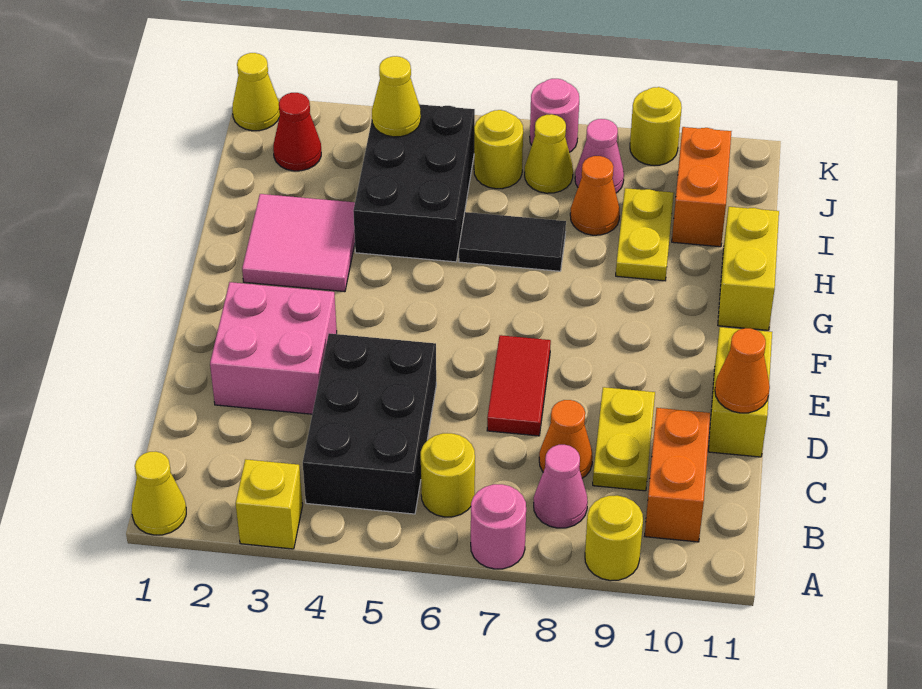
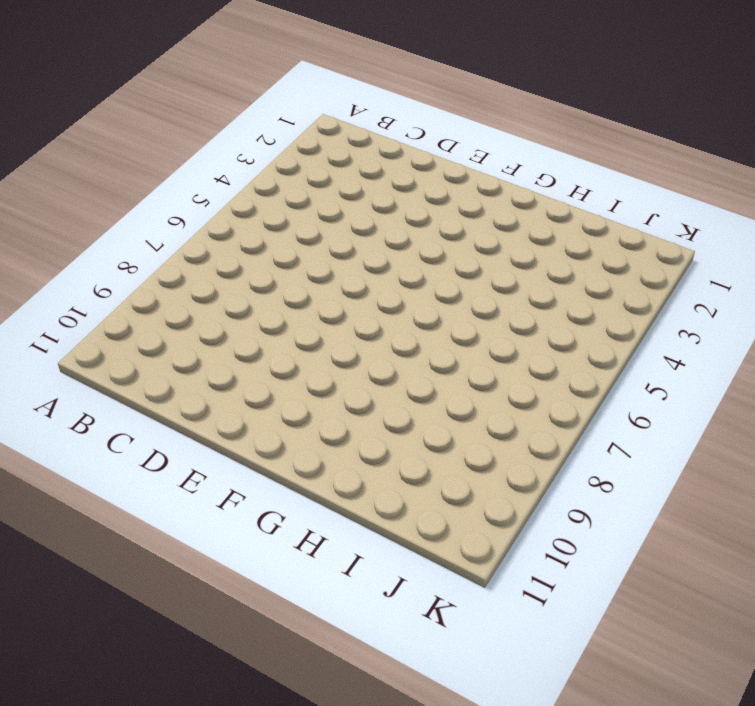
none -> yellow cone A1 level 1
none -> yellow brick A3 level 1
none -> pink round brick A7 level 1

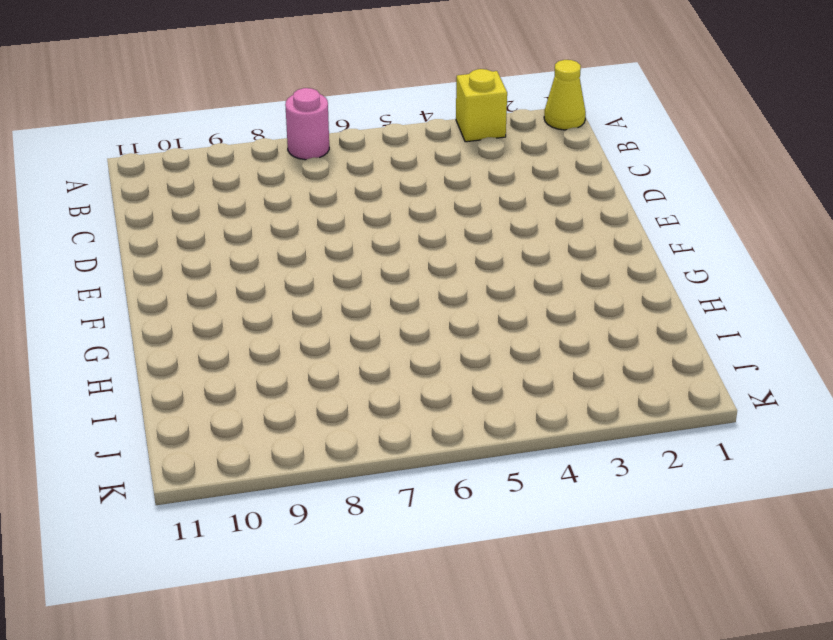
none -> yellow round brick A9 level 1
none -> black brick B4:D5 level 1
none -> yellow round brick B6 level 1

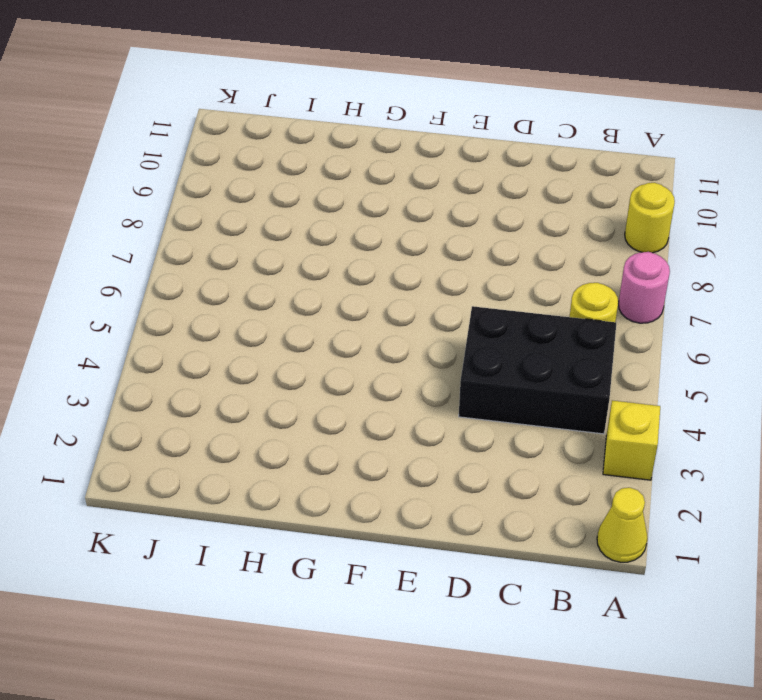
none -> pink cone B8 level 1
none -> orange brick B10:C10 level 1
none -> orange cone C8 level 1

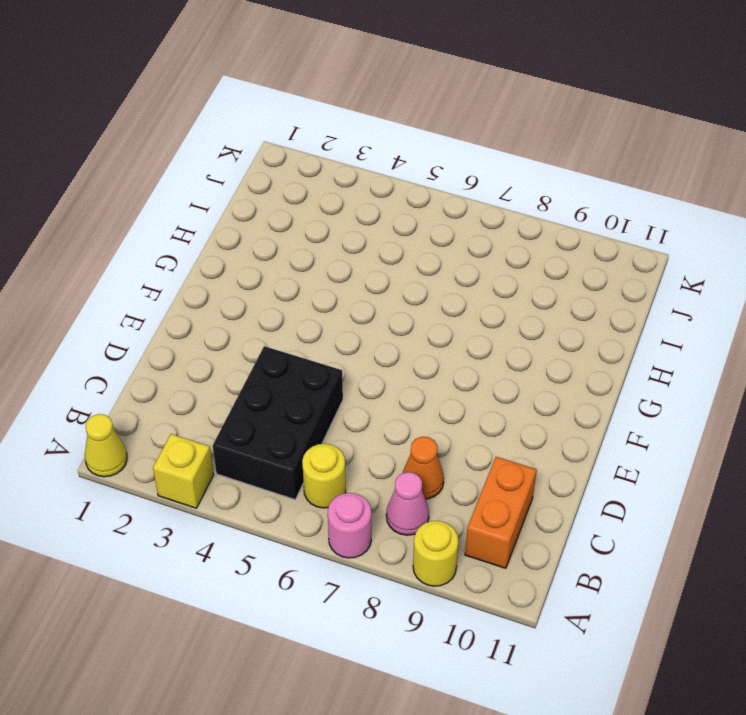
none -> yellow plate C9:D9 level 1
none -> pink brick D2:E3 level 1
none -> red tile D7:E7 level 1

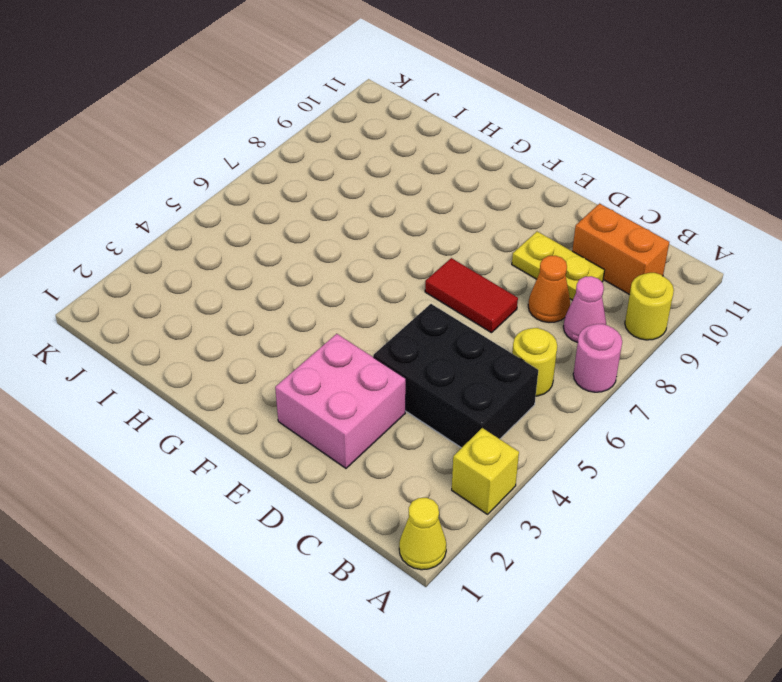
none -> yellow brick D11:E11 level 1
none -> pink tile G2:H3 level 1
none -> yellow brick G11:H11 level 1

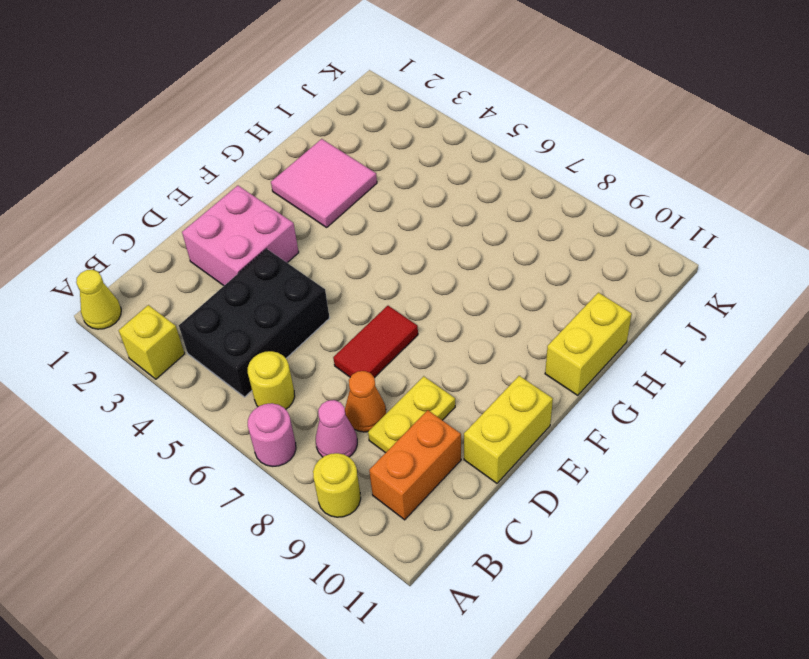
none -> black brick H4:J5 level 1
none -> black tile H6:H7 level 1
none -> yellow plate H9:I9 level 1

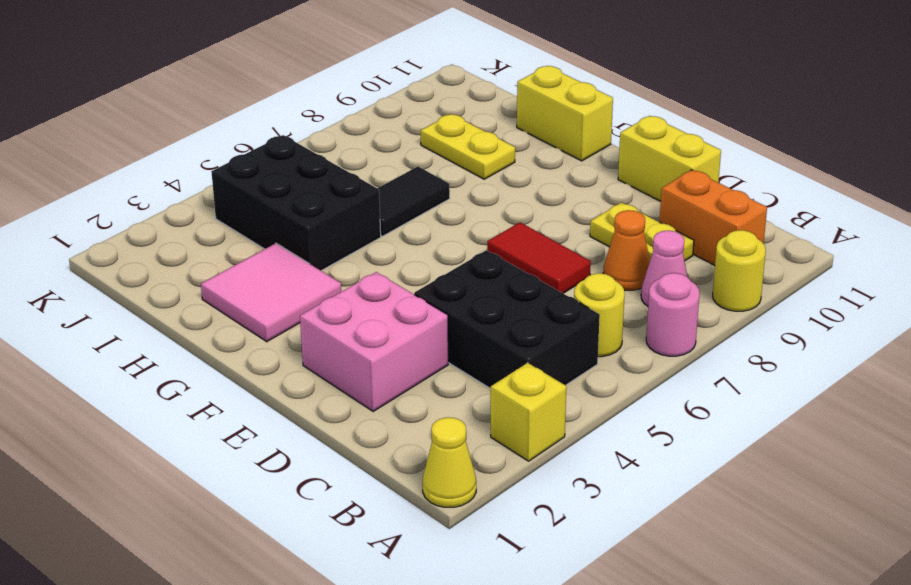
none -> orange cone I8 level 1
none -> orange brick I10:J10 level 1
none -> red cone J2 level 1

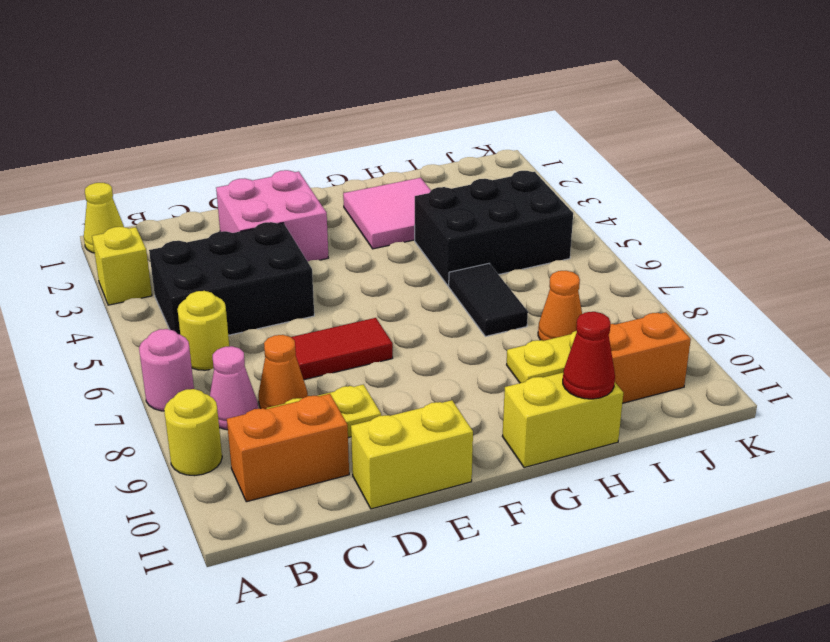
red cone H11 level 2 -> red cone J2 level 1
none -> yellow round brick J6 level 1
none -> yellow cone J7 level 1
none -> pink cone J8 level 1

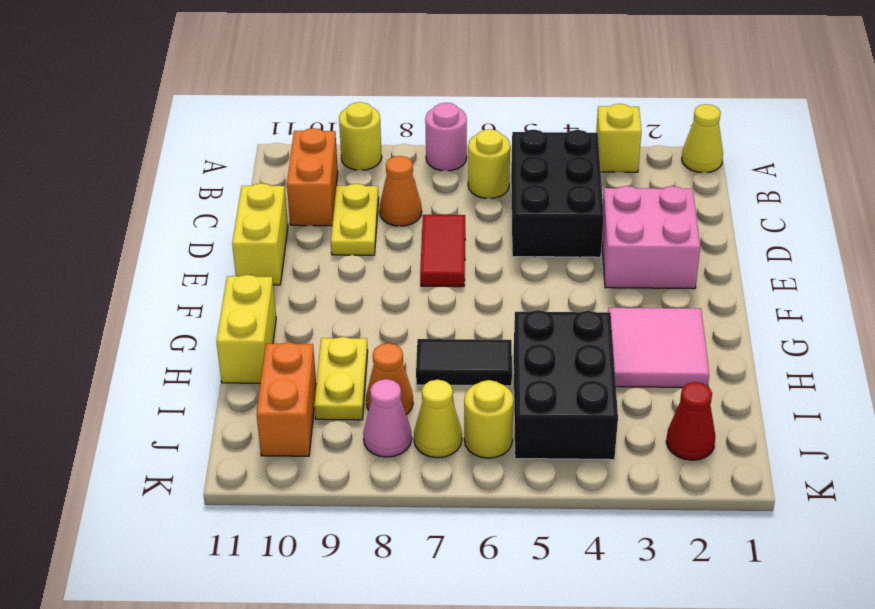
none -> pink cone B8 level 1
none -> yellow cone K1 level 1
none -> pink round brick K7 level 1

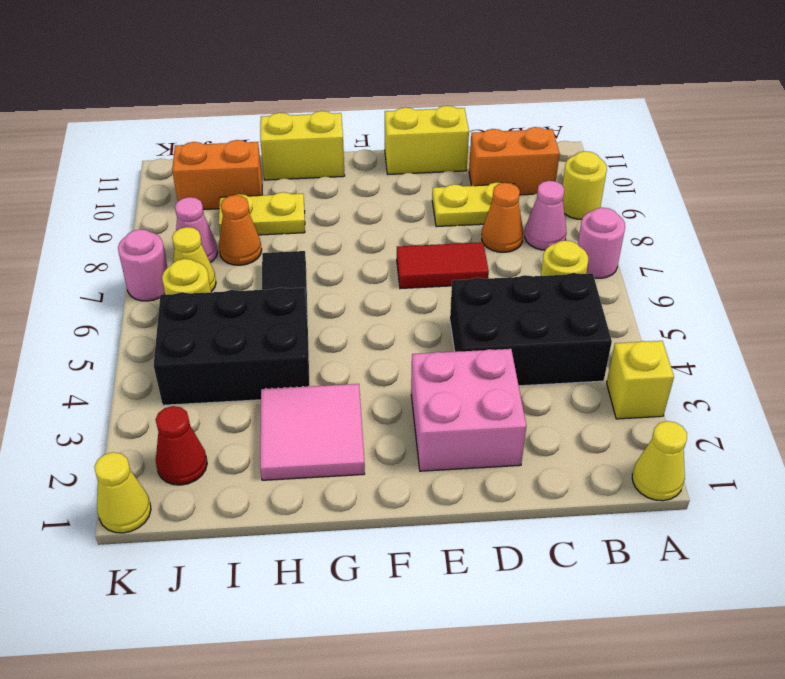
none -> yellow round brick K9 level 1
none -> orange cone D11 level 2
none -> yellow cone J4 level 2

